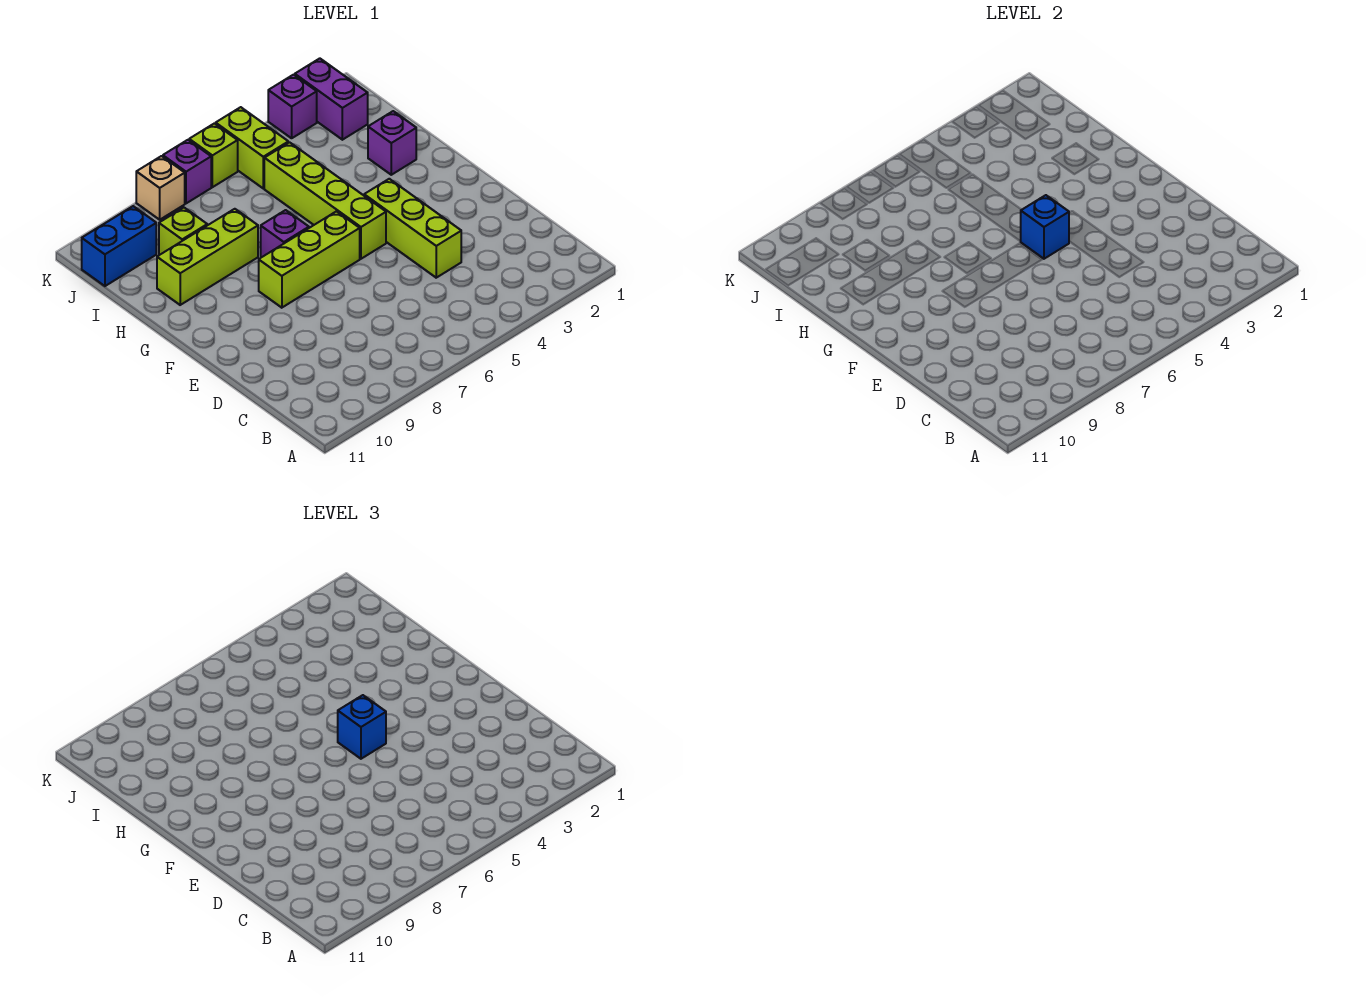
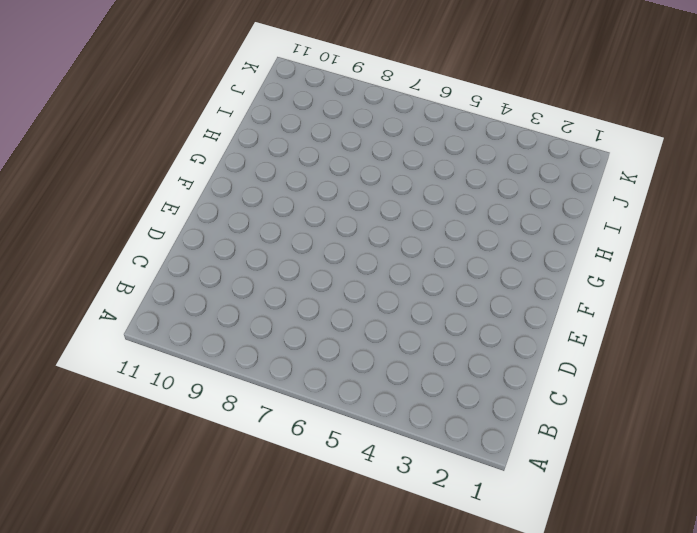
none -> lime brick D4:F4 level 1
none -> lime brick F5:I5 level 1
none -> lime brick F6:F8 level 1

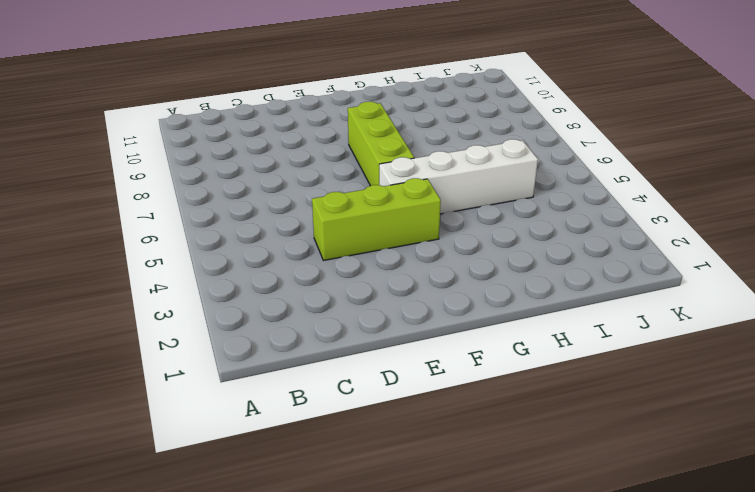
white brick F5:I5 level 1 -> lime brick F5:I5 level 1
none -> purple brick G7 level 1
none -> purple brick H2 level 1
none -> lime brick H8:H10 level 1

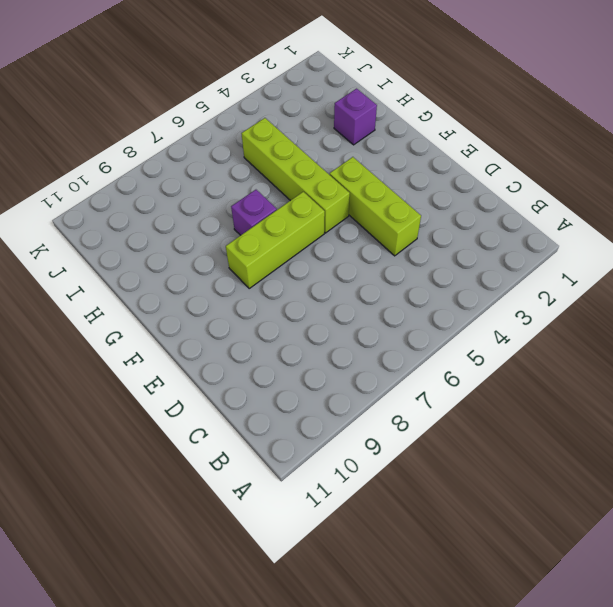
none -> lime brick H8:H10 level 1
none -> lime brick I9 level 1
none -> purple brick J2:K2 level 1

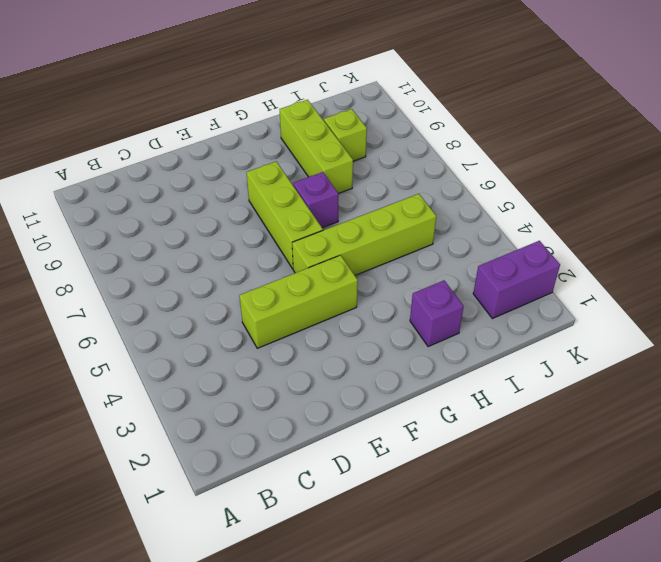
none -> lime brick J5:K5 level 1
none -> blue brick J10:J11 level 1
none -> purple brick K3 level 1

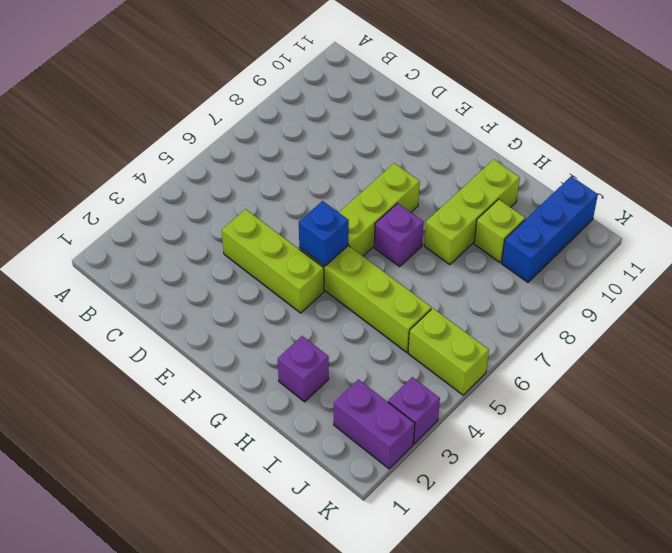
blue brick J9:J11 level 1 -> blue brick J10:J11 level 1
none -> lime brick K6 level 1
none -> purple brick K7 level 1
none -> tan brick K8 level 1

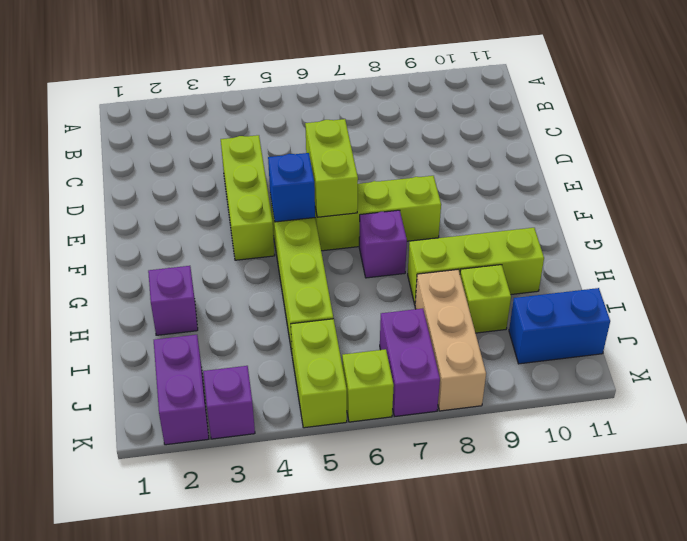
lime brick E6:F6 level 2 -> none
tan brick I8:K8 level 1 -> tan brick K8 level 1
purple brick J7:K7 level 1 -> purple brick K7 level 1
none -> blue brick F5 level 3

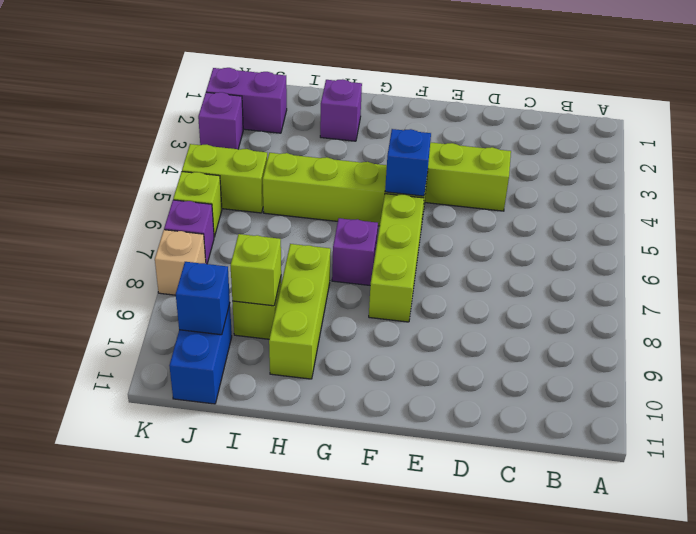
lime brick I9 level 2 -> none
blue brick J10 level 2 -> blue brick F5 level 3

